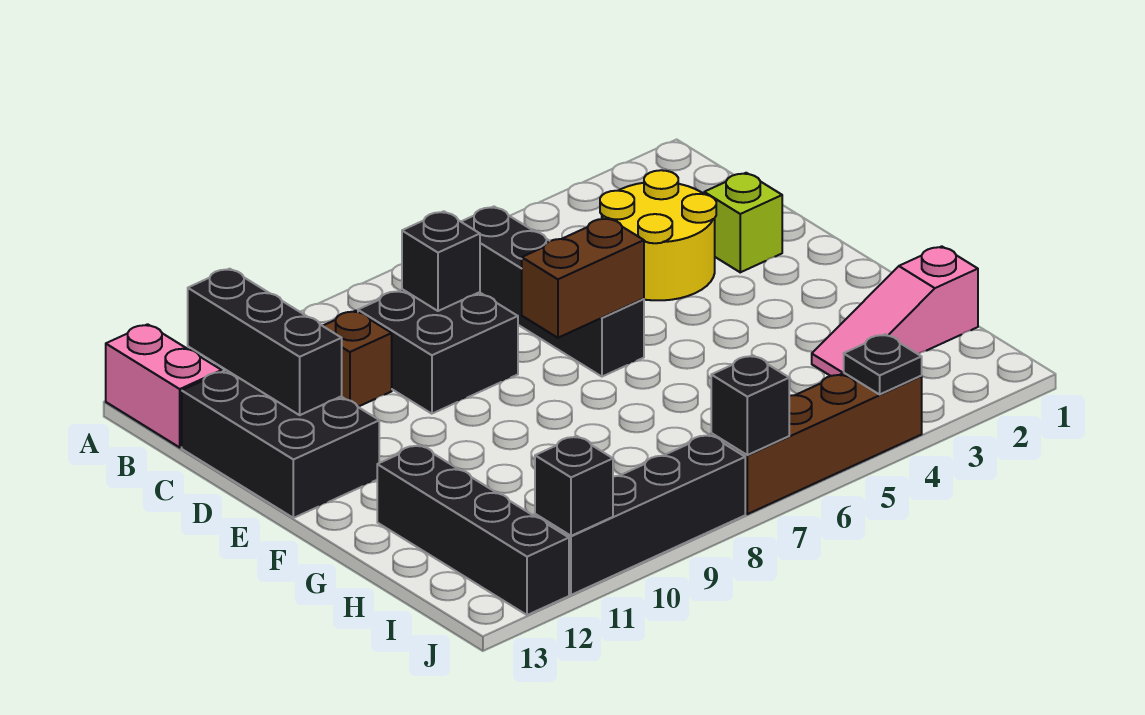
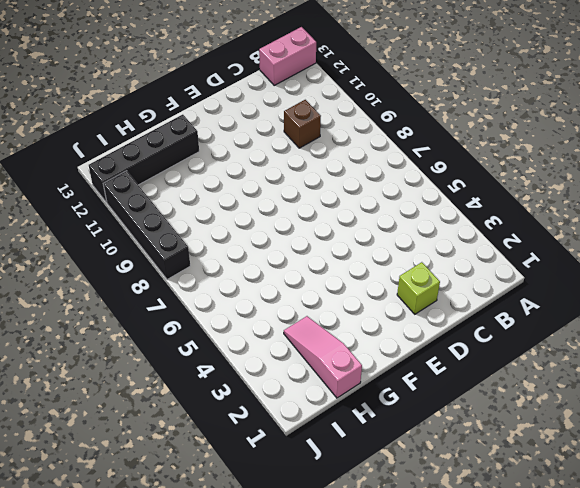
none -> black brick B6:E6 level 1
none -> yellow round brick C3:D4 level 1
none -> black brick C8:D9 level 1

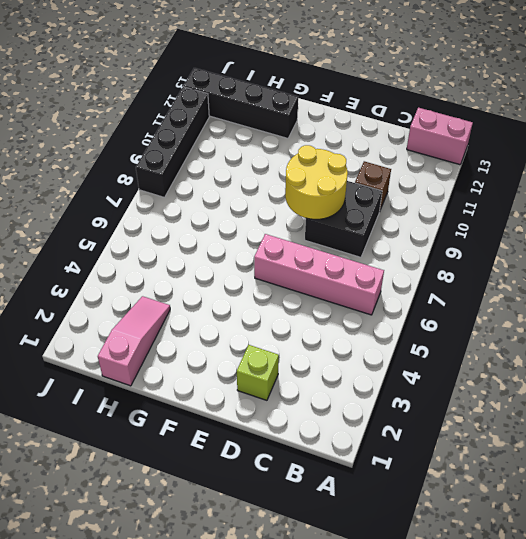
pink brick B6:E6 level 1 -> black brick B6:E6 level 1
yellow round brick D8:E9 level 2 -> yellow round brick C3:D4 level 1
none -> black brick C12:E13 level 1
none -> brown brick J4:J7 level 1
none -> black brick B12:D12 level 2

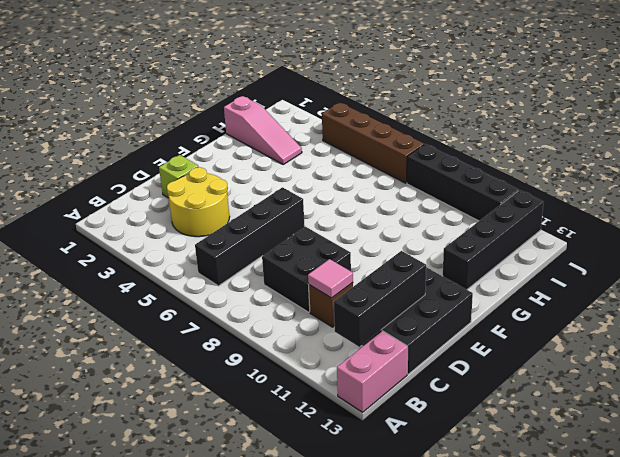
pink tile C10 level 2 -> none
none -> black brick C8 level 2
none -> brown brick E6:E7 level 2
none -> black plate J4 level 2

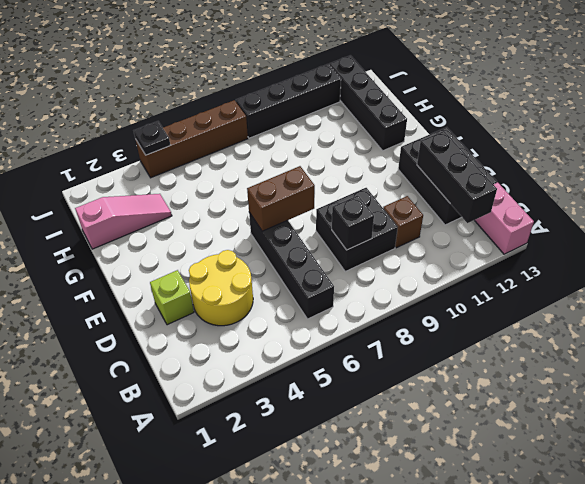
none -> black brick J7 level 2
none -> black brick J11 level 2

